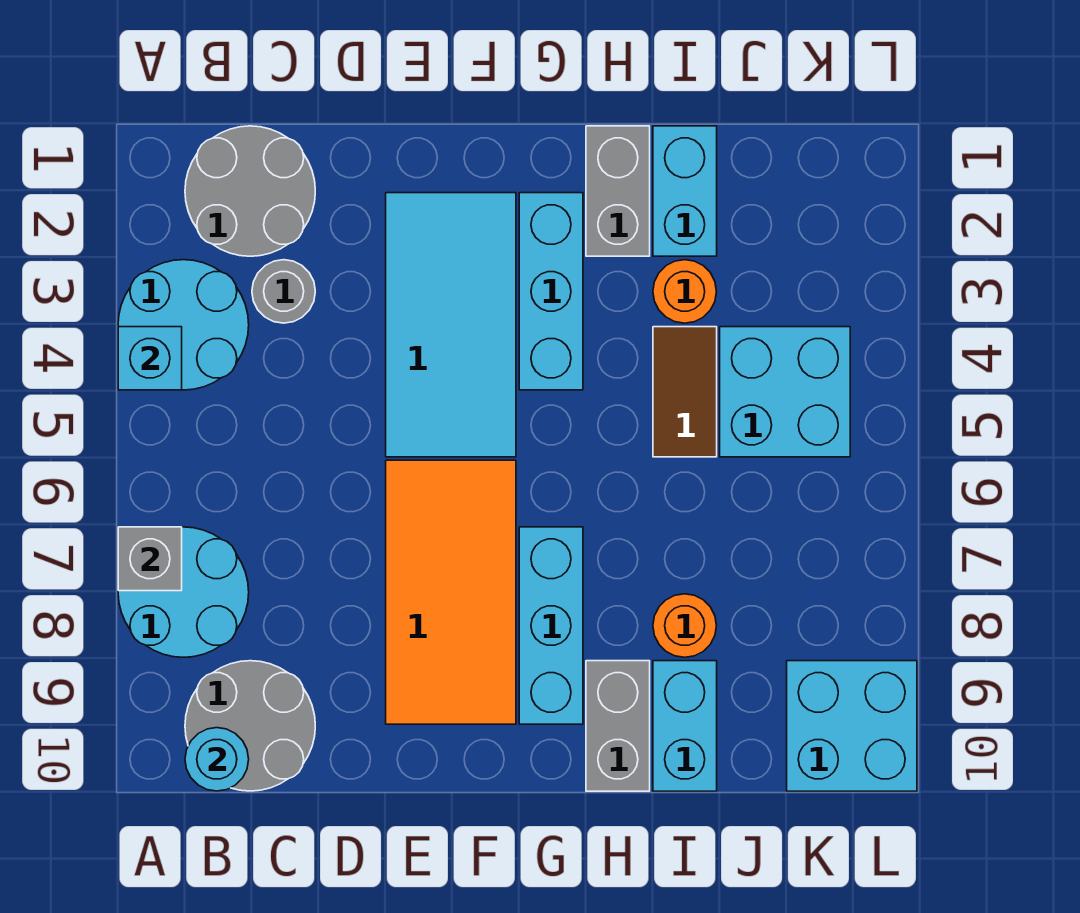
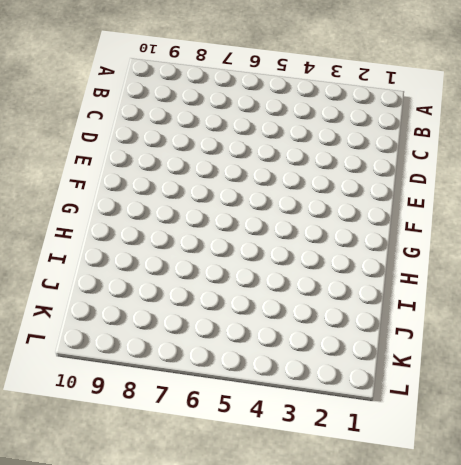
none -> cyan round brick A3:B4 level 1
none -> cyan round brick A7:B8 level 1
none -> grey round brick B1:C2 level 1

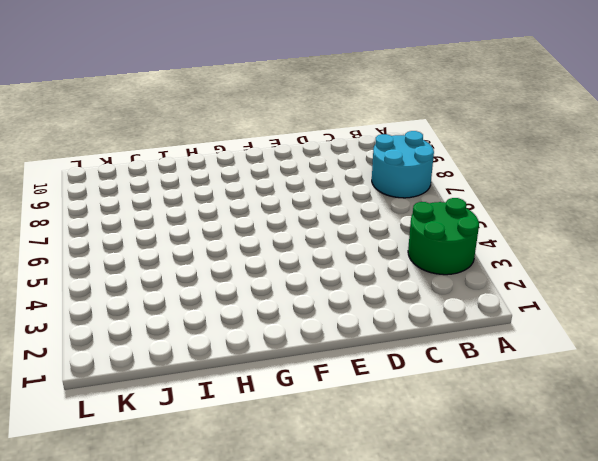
green round brick A3:B4 level 1 -> cyan round brick A3:B4 level 1
none -> grey round brick B1:C2 level 1
none -> grey round brick B9:C10 level 1
none -> grey round brick C3 level 1

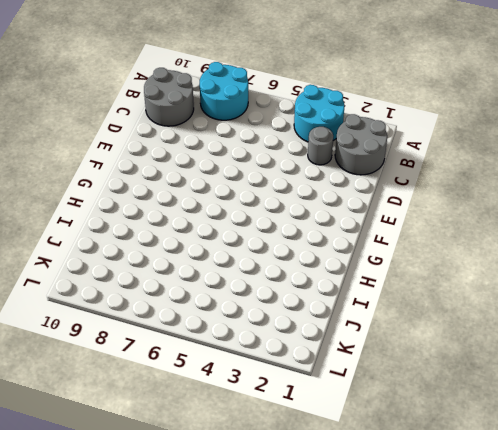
none -> cyan tile E2:F5 level 1
none -> orange tile E6:F9 level 1
none -> cyan brick G2:G4 level 1

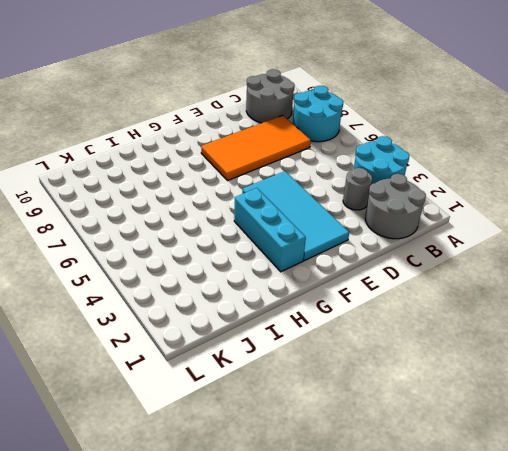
orange tile C7:F8 level 1 -> orange tile E6:F9 level 1
none -> cyan brick G7:G9 level 1
none -> grey brick H1:H2 level 1
none -> grey brick H9:H10 level 1

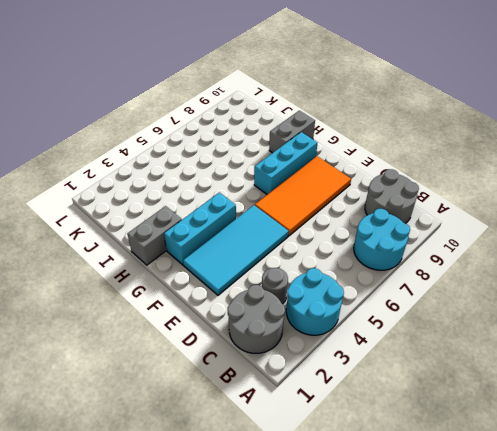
none -> cyan brick I1:I2 level 1
none -> orange round brick I3 level 1
none -> brown tile I4:I5 level 1

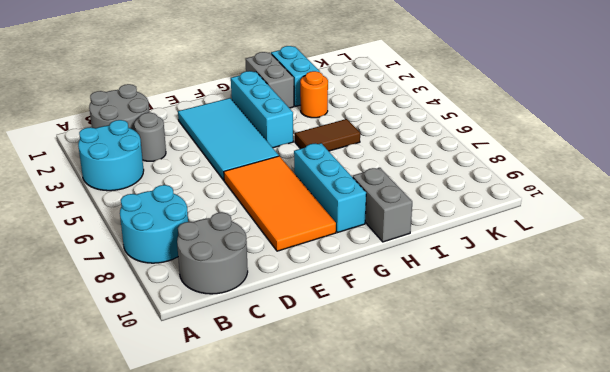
brown tile H5:I5 level 1 -> brown tile I4:I5 level 1
none -> orange round brick I8 level 1
none -> cyan brick I9:I10 level 1
none -> cyan brick J4:K5 level 1

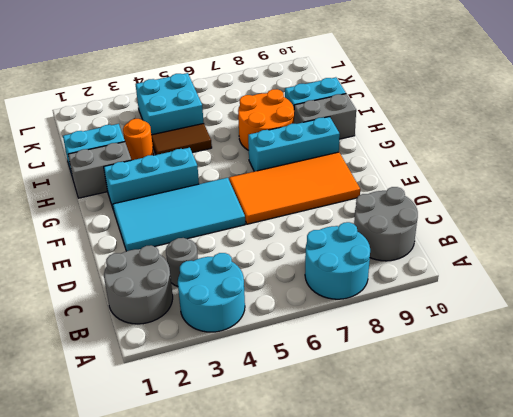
orange round brick H7:I8 level 1 -> orange round brick I8 level 1
none -> cyan brick K9:L10 level 1
none -> cyan brick A4 level 2
none -> grey brick A7 level 2

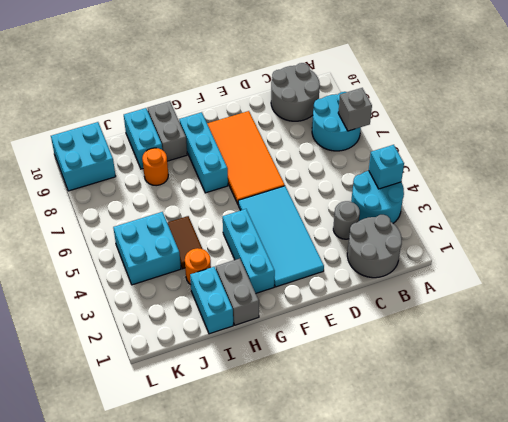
none -> cyan round brick B10 level 2

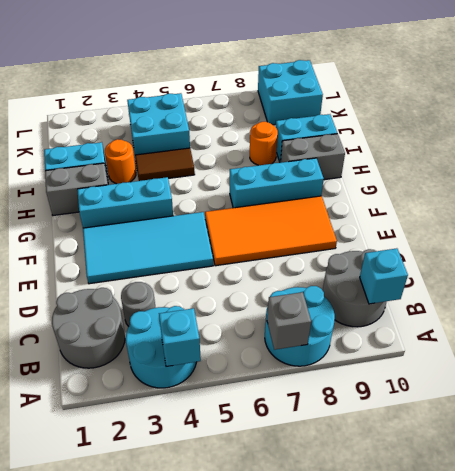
cyan brick B10 level 2 -> cyan round brick B10 level 2

